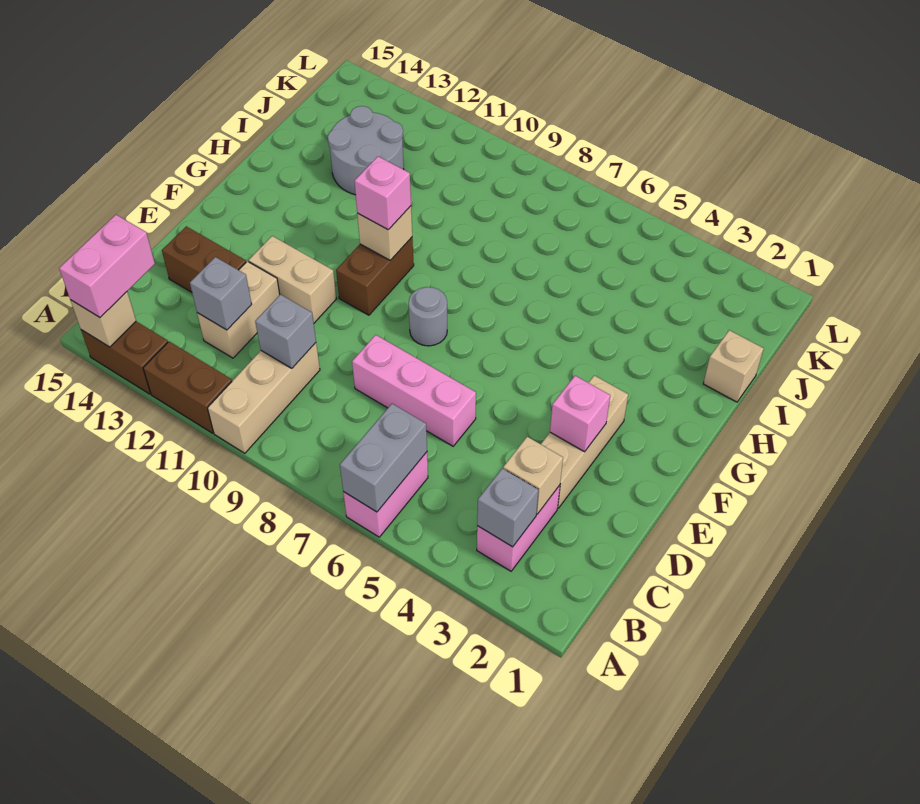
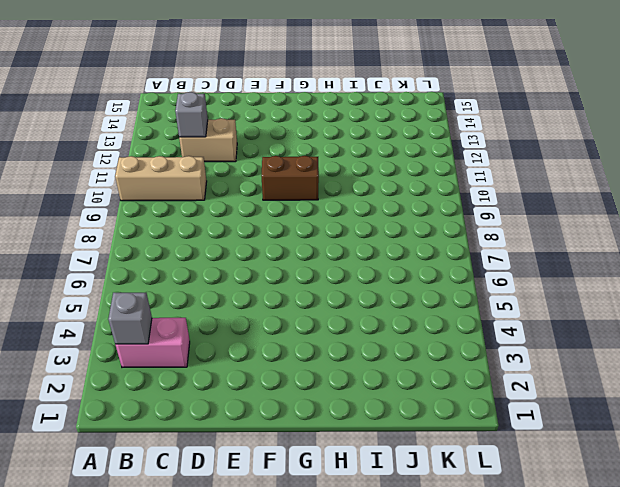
none -> pink brick A6:B6 level 1
none -> brown brick A11:A12 level 1
none -> brown brick A13:A14 level 1

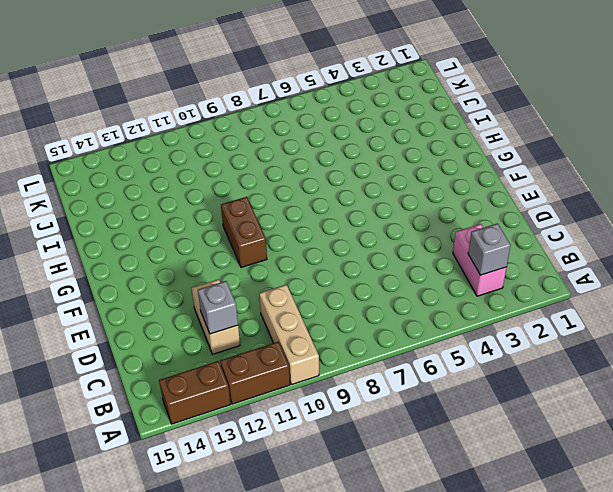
none -> pink brick A6:B6 level 1
none -> tan brick D3:F3 level 1
none -> pink brick D6:D8 level 1

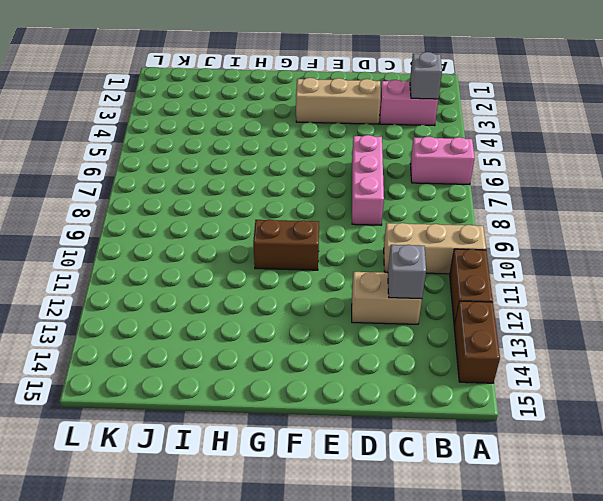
none -> brown brick D13:D14 level 1
none -> tan brick E11:E12 level 1
none -> grey round brick F8 level 1

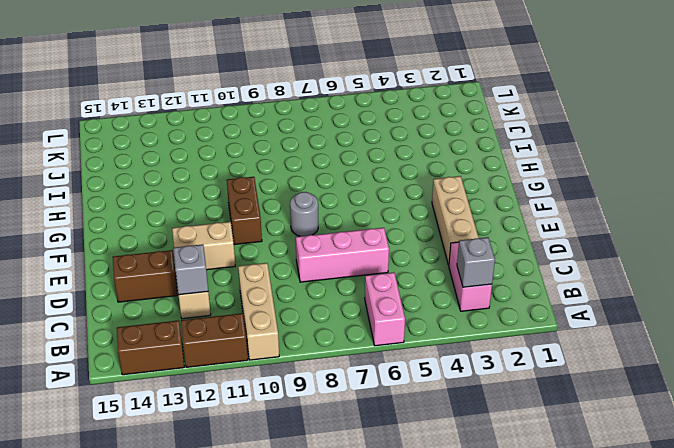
none -> tan brick I1 level 1
none -> grey round brick I12:J13 level 1
none -> grey brick A6:B6 level 2

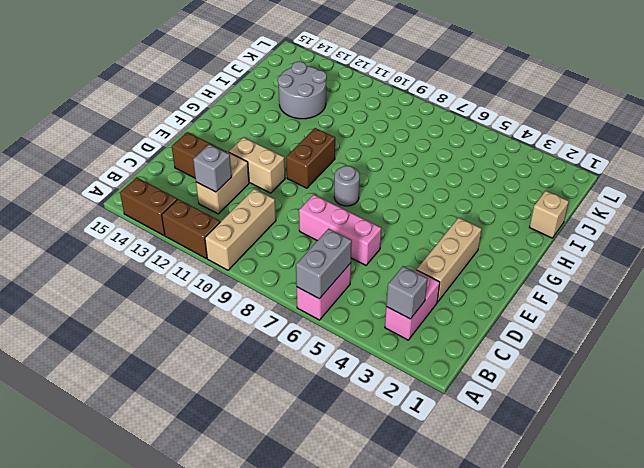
none -> tan brick A14 level 2
none -> tan brick C3 level 2
none -> grey brick C10 level 2

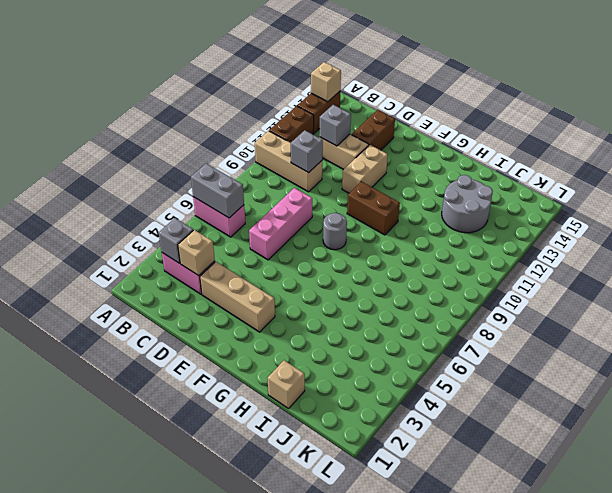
none -> pink brick E3 level 2
none -> tan brick G10 level 2
none -> pink brick A14:B14 level 3

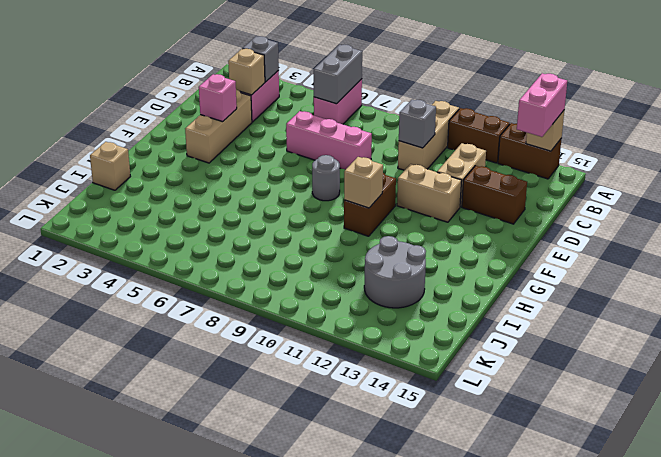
none -> grey brick C12 level 2
none -> pink brick G10 level 3

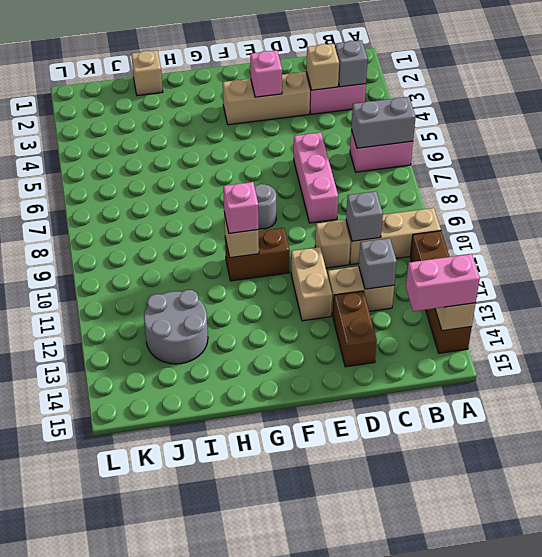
tan brick D10 level 1 -> none

